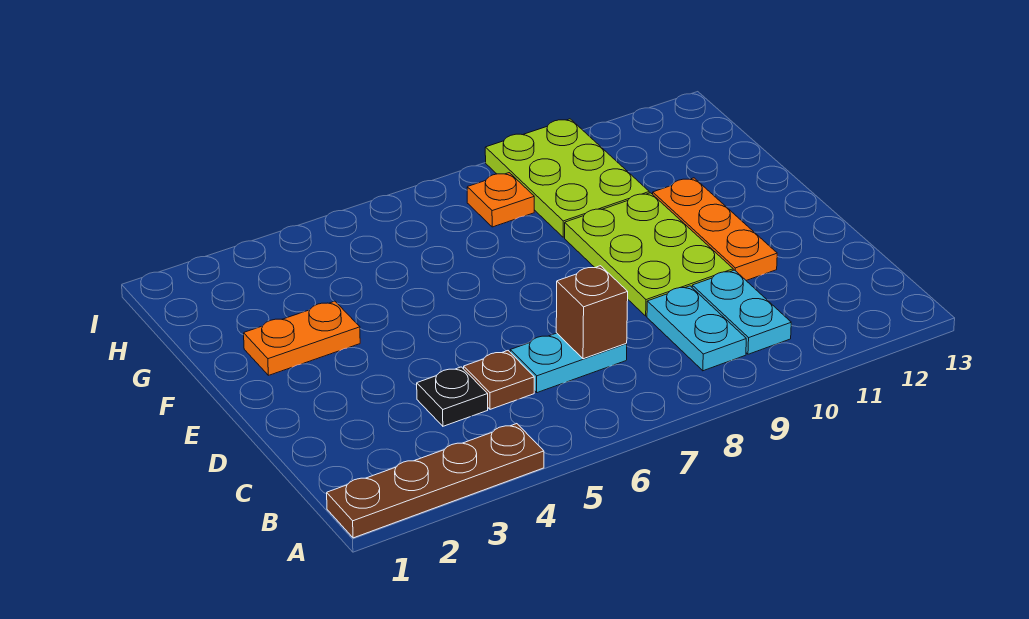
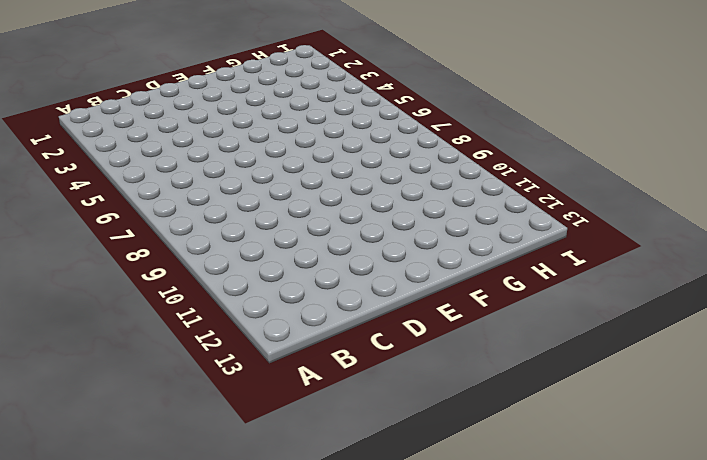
none -> brown plate A1:A4 level 1
none -> cyan plate B9:C9 level 1
none -> cyan plate B10:C10 level 1

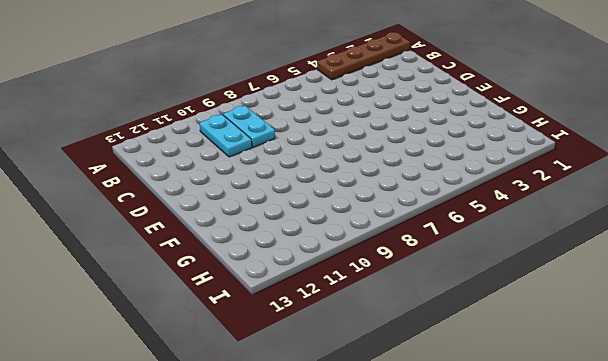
none -> black plate C4 level 1
none -> brown plate C5 level 1
none -> cyan plate C6:C7 level 1

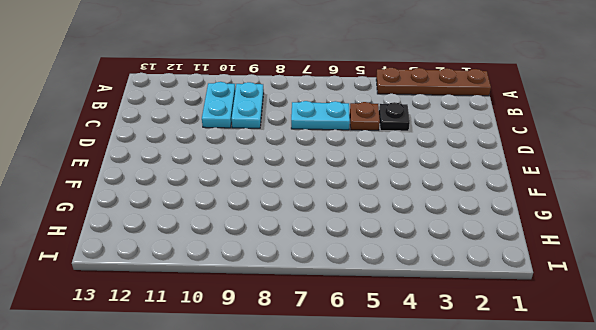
none -> lime plate D9:F10 level 1
none -> orange plate D11:F11 level 1
none -> orange plate F2:F3 level 1

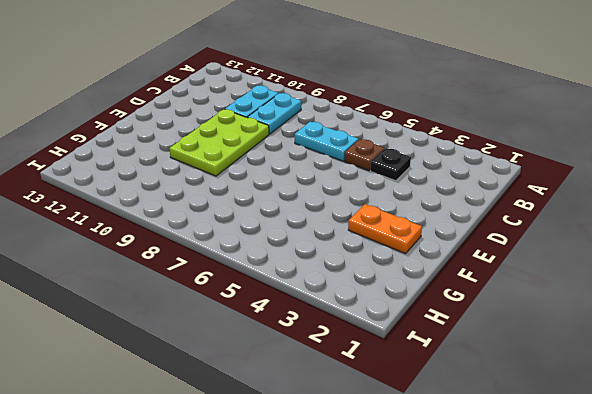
none -> brown plate A1:A4 level 1
none -> orange plate D11:F11 level 1
none -> lime plate G9:I10 level 1

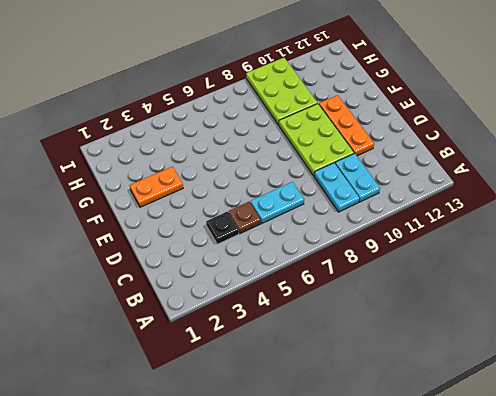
none -> brown plate A1:A4 level 1
none -> orange plate H8 level 1
none -> brown brick C7 level 2

